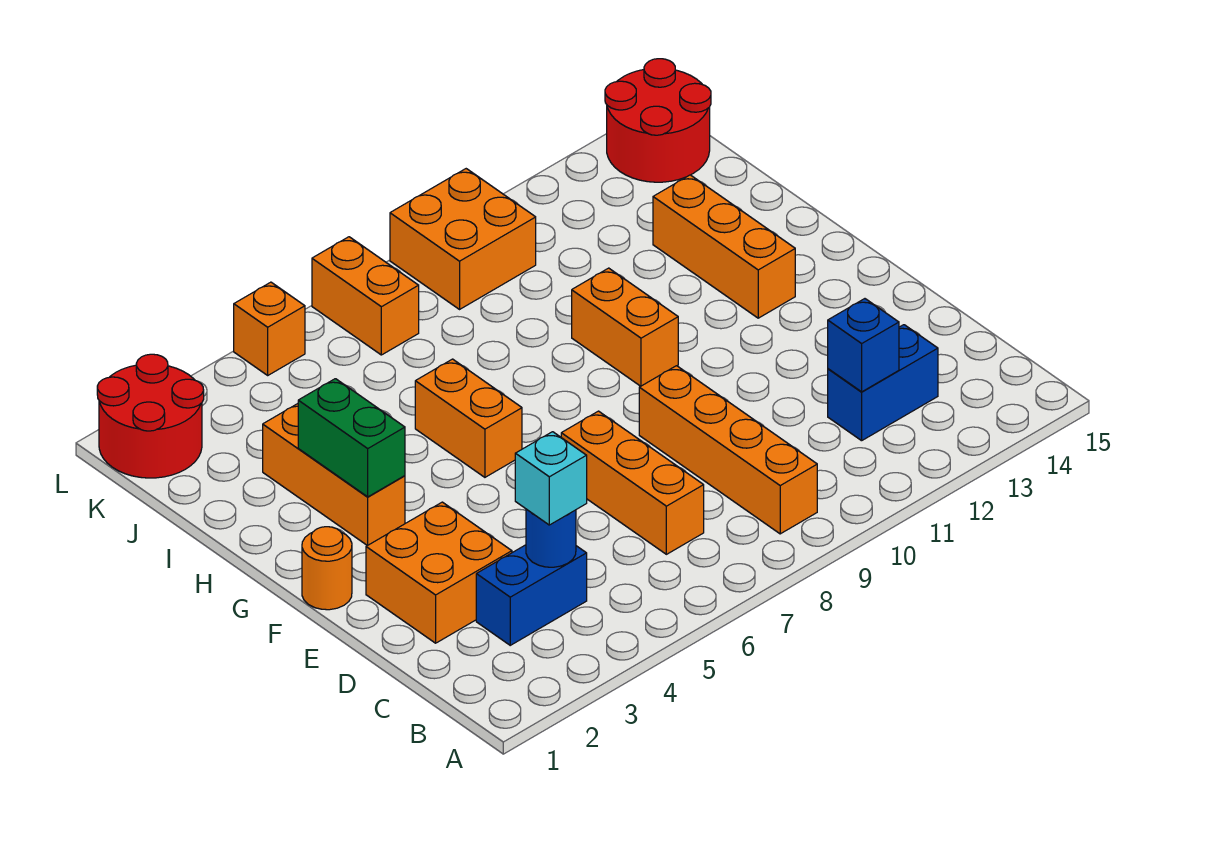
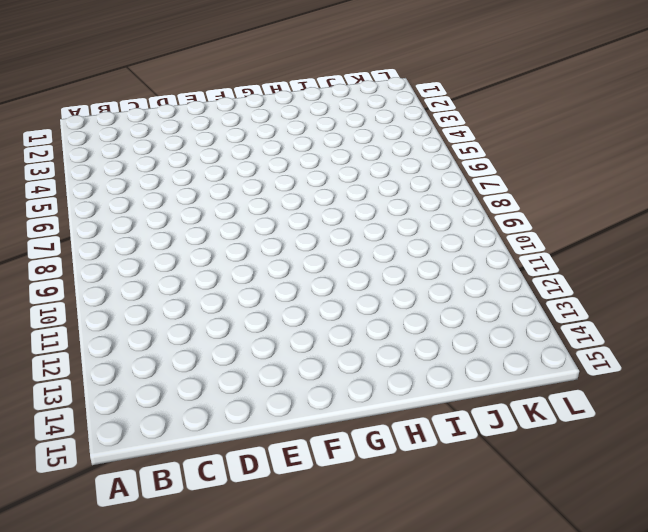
none -> orange brick B9:E9 level 1
none -> blue brick C3:C4 level 1
none -> orange brick C7:E7 level 1

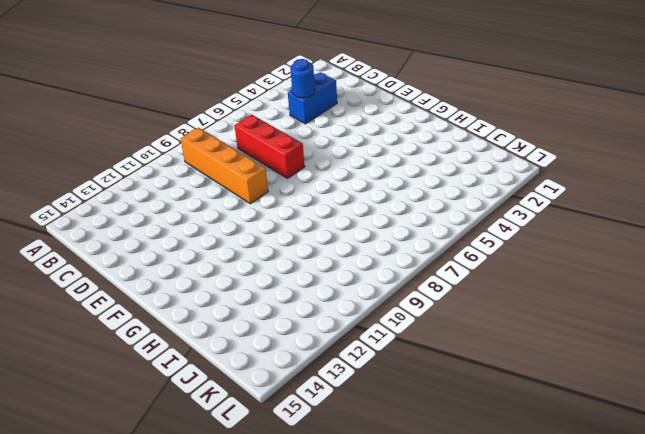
red brick C7:E7 level 1 -> orange brick C7:E7 level 1
none -> blue brick C12:C13 level 1
none -> orange brick D2:E3 level 1
none -> orange round brick F1 level 1

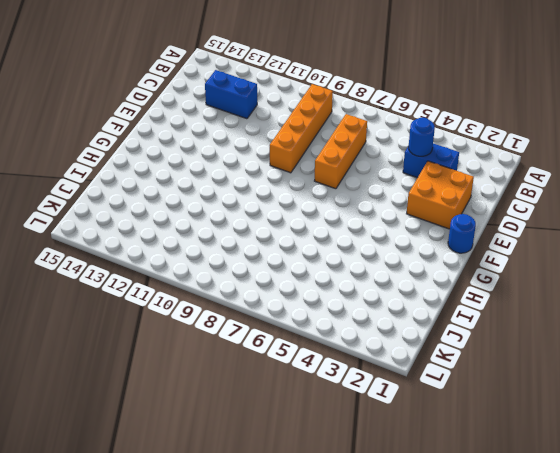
blue round brick F1 level 1 -> orange round brick F1 level 1
none -> orange brick G3:I3 level 1
none -> orange brick G6:H6 level 1
none -> orange brick G10:H10 level 1

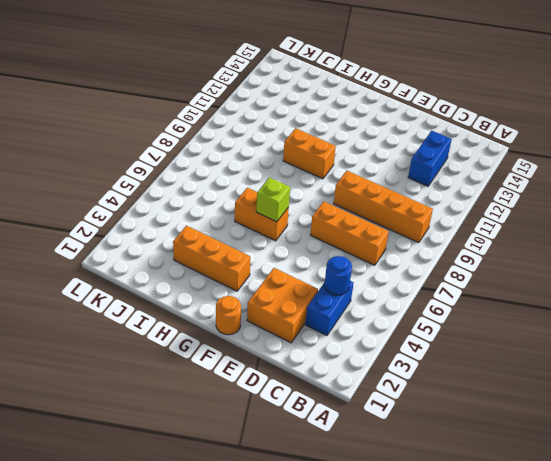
lime brick G6 level 2 -> none
none -> orange brick G13:I13 level 1
none -> red round brick K1:L2 level 1
none -> orange brick K7:L7 level 1

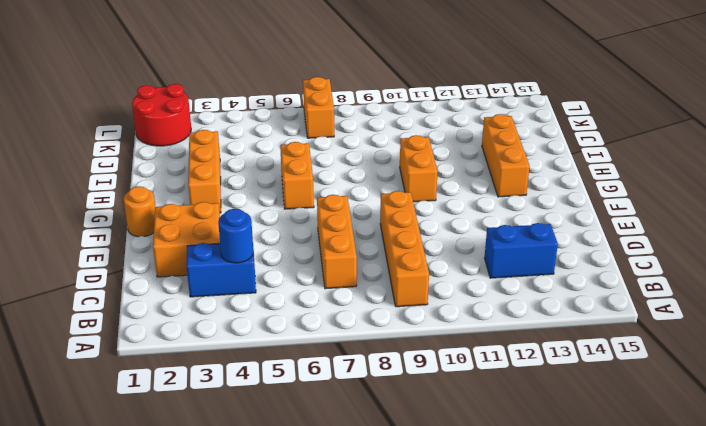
none -> orange brick K9:L10 level 1
none -> red round brick K14:L15 level 1
none -> orange brick L5 level 1

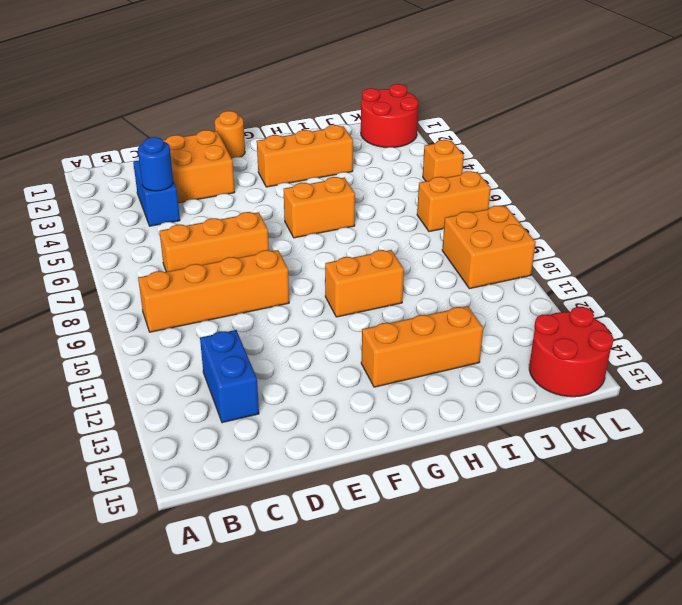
none -> blue brick C12 level 2
none -> green brick G3:H3 level 2
none -> cyan brick C4 level 3

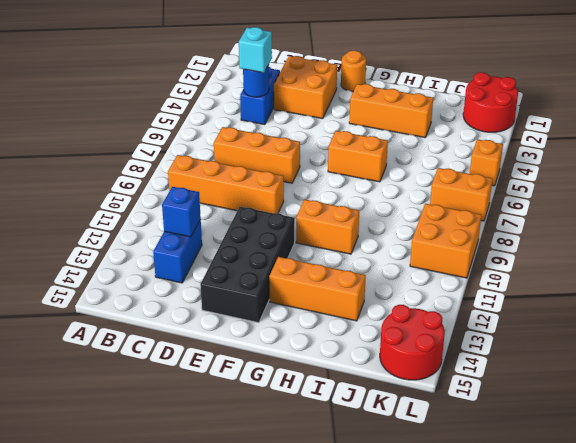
black brick E11:F14 level 1 -> none
none -> green brick G3:H3 level 2

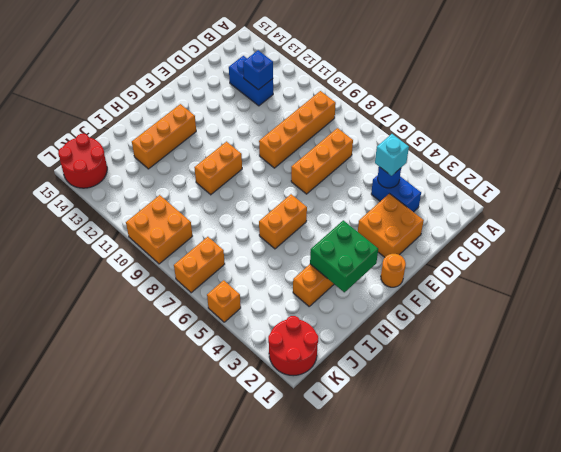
green brick G2:H3 level 2 -> green brick G3:H3 level 2

